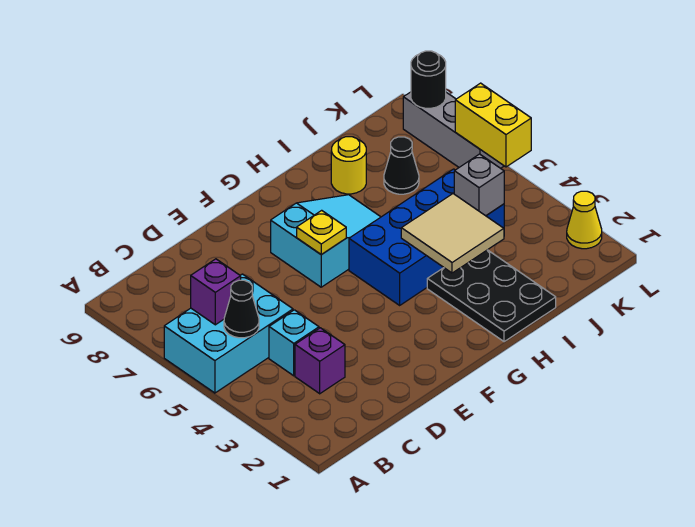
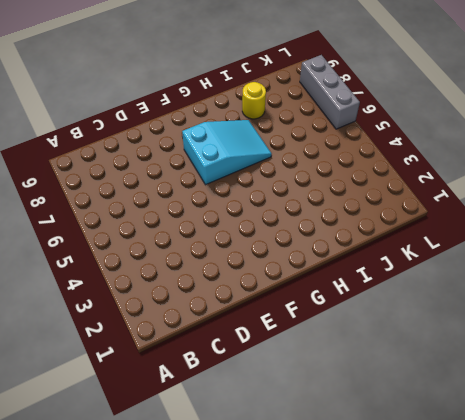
none -> cyan brick A5:C6 level 1
none -> purple brick C3 level 1
none -> cyan brick C4 level 1

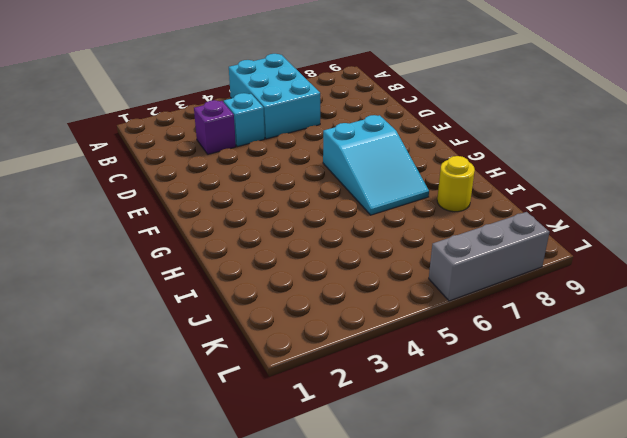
none -> blue brick G4:J5 level 1
none -> black plate H1:I3 level 1
none -> black cone J7 level 1

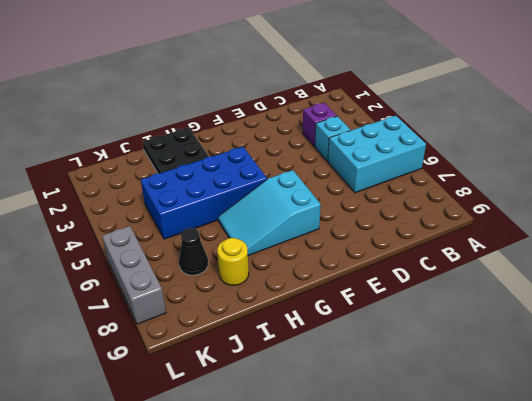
none -> yellow cone L2 level 1
none -> black cone B5 level 2
none -> purple brick B6 level 2

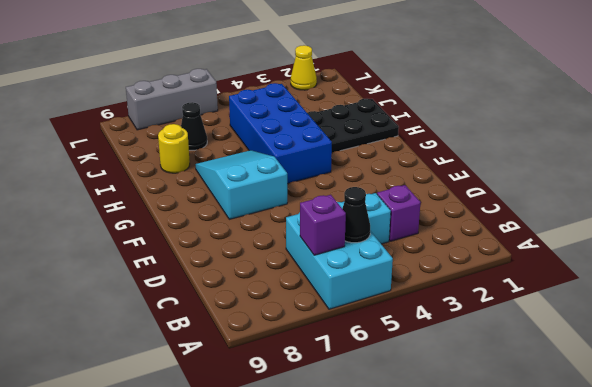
none -> yellow plate F6 level 2
none -> tan tile H3:I4 level 2
none -> grey brick J4 level 2

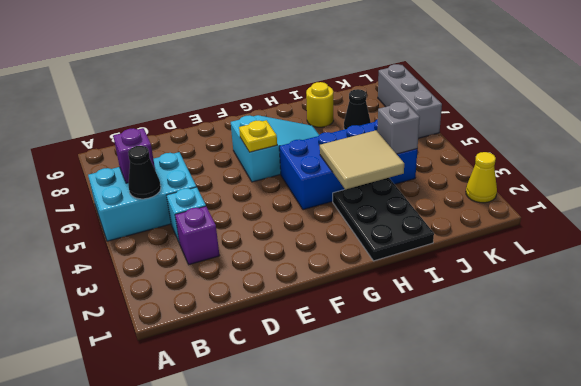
none -> yellow brick L5:L6 level 2
none -> black round brick L8 level 2

